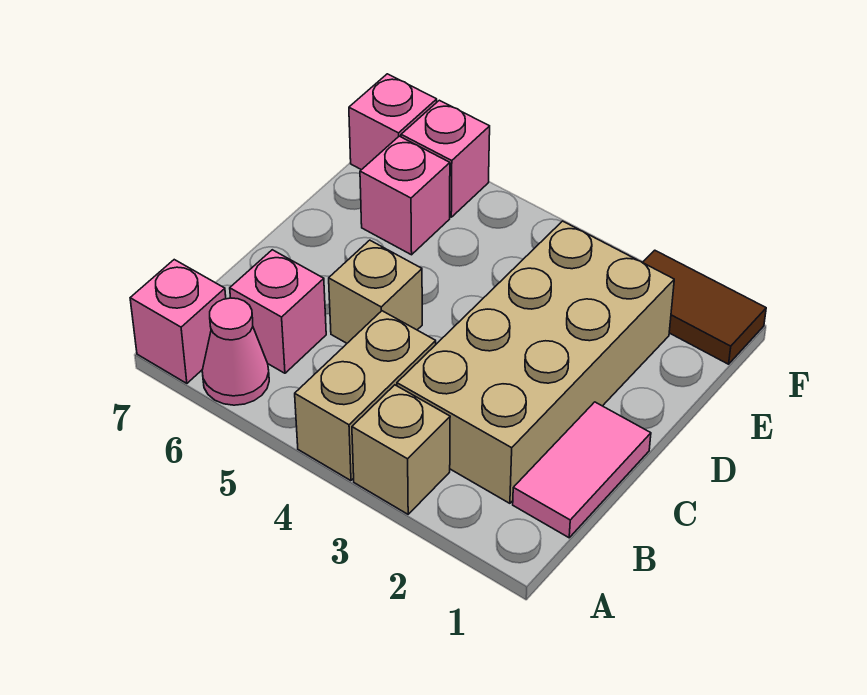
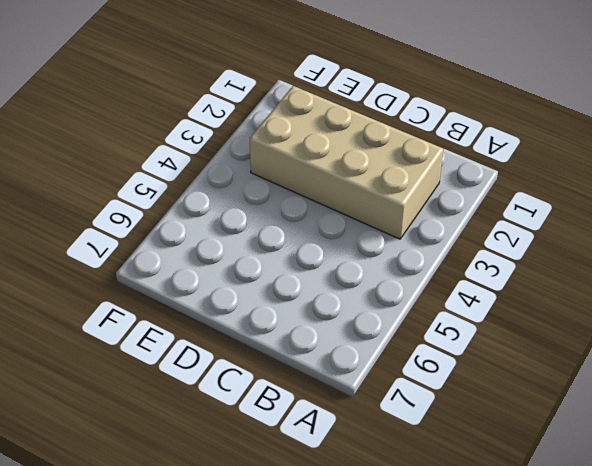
none -> tan brick A3 level 1
none -> tan brick A4:B4 level 1
none -> pink cone A6 level 1

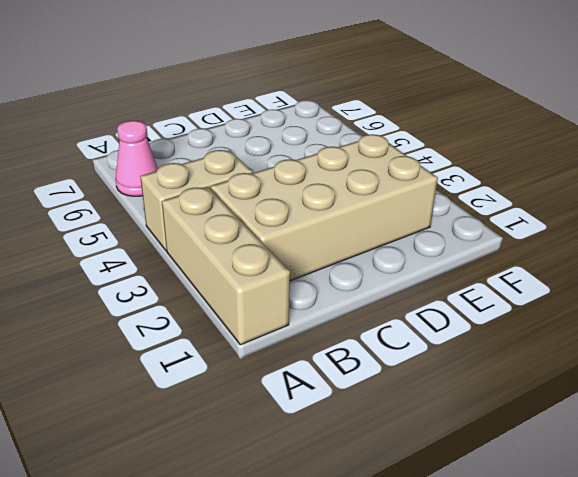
tan brick A1:A3 level 1 -> tan brick A3 level 1
none -> pink brick A7 level 1
none -> pink tile B1:C1 level 1
none -> pink brick B6 level 1

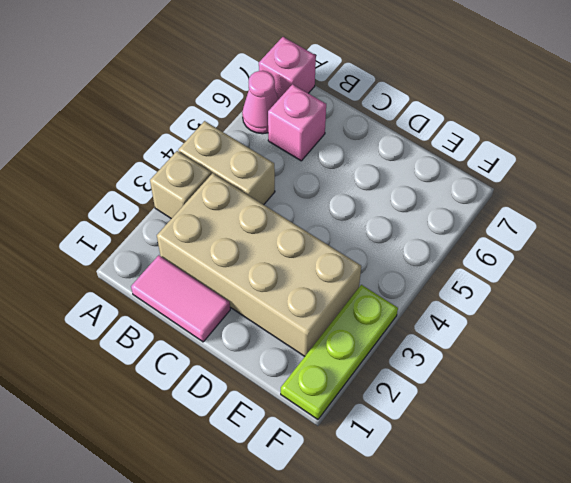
lime plate F1:F3 level 1 -> brown tile F1:F2 level 1
none -> tan brick C5 level 1
none -> pink brick E6 level 1
none -> pink brick F6 level 1

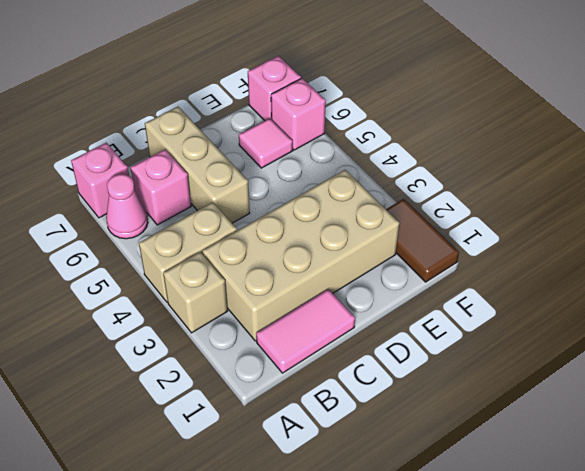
tan brick C5:C7 level 1 -> tan brick C5 level 1
pink tile E6 level 1 -> pink brick E6 level 1

